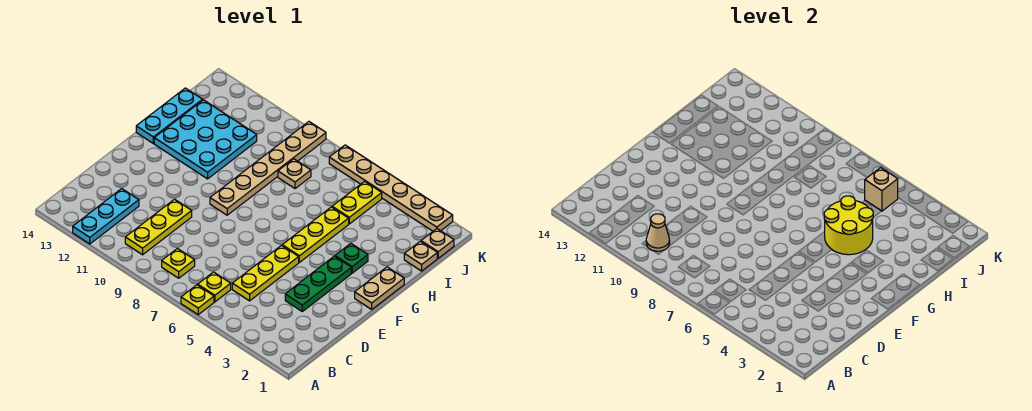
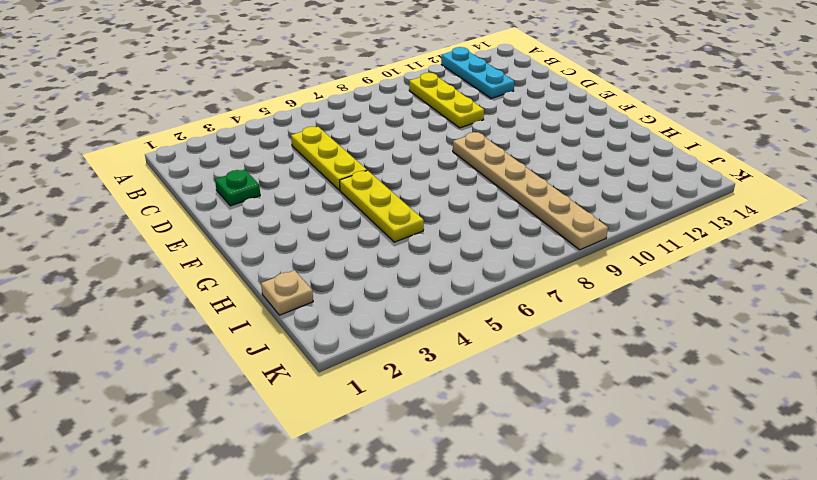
green plate D2 level 1 -> green plate G3 level 1
none -> yellow plate A6 level 1
none -> yellow plate B6 level 1
none -> yellow plate B8 level 1

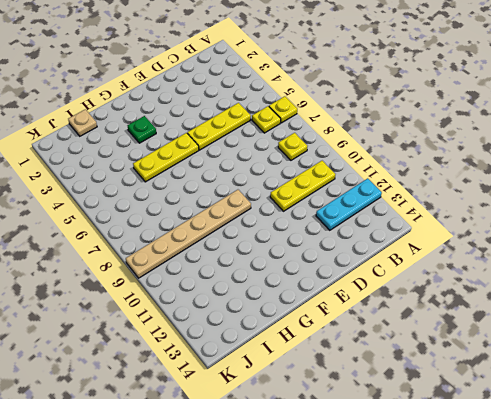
none -> green plate D3:F3 level 1
none -> tan plate F1:G1 level 1
none -> cyan plate G11:I13 level 1

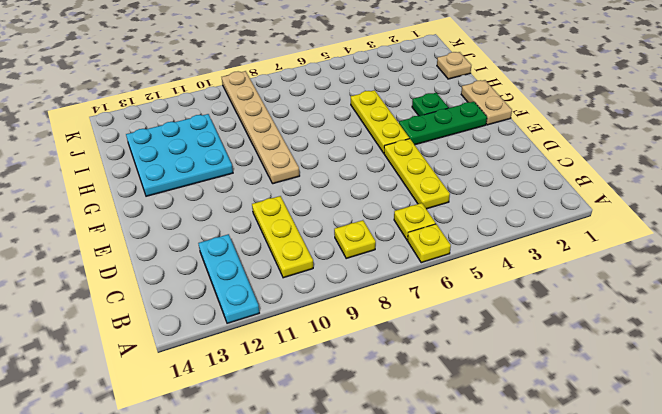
green plate F2:F4 level 1 -> green plate D3:F3 level 1
none -> cyan plate G14:I14 level 1
none -> yellow plate I5:J5 level 1
none -> tan plate I8 level 1

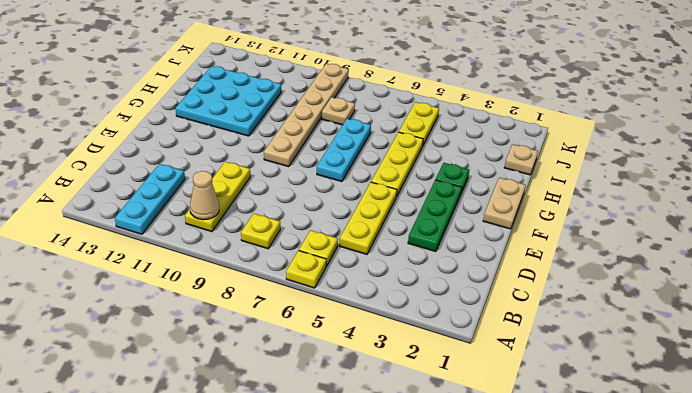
cyan plate F7:H7 level 1 -> cyan plate G14:I14 level 1
none -> tan plate J1 level 1
none -> tan plate K2:K7 level 1
none -> yellow round brick G4:H5 level 2

